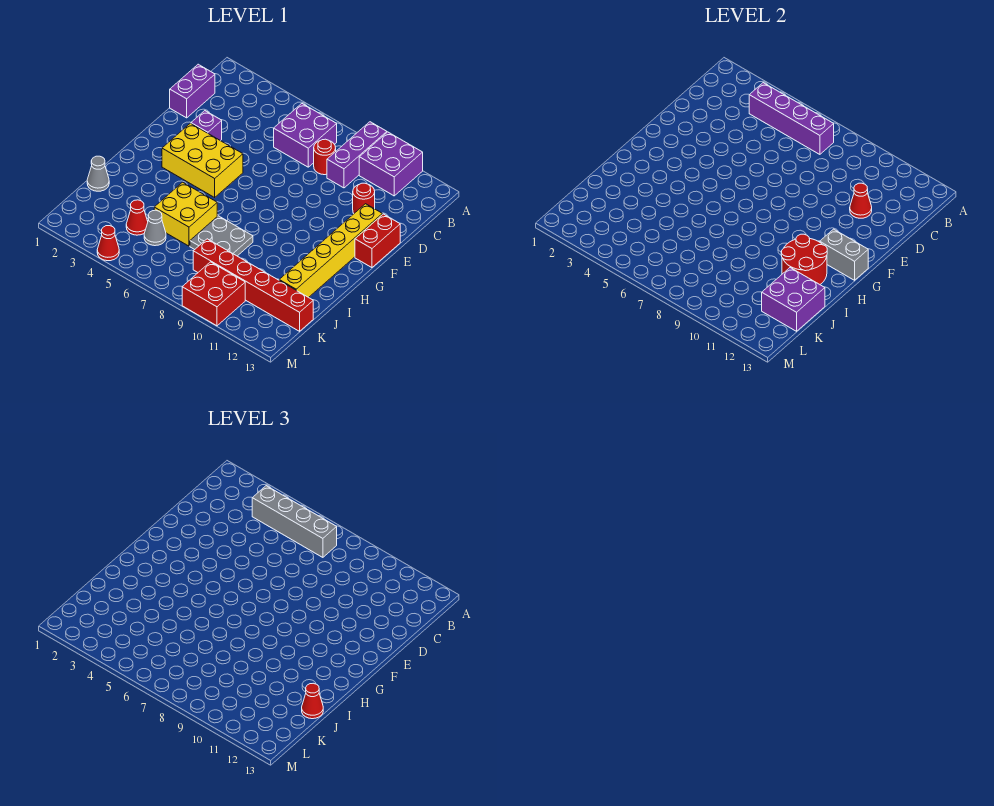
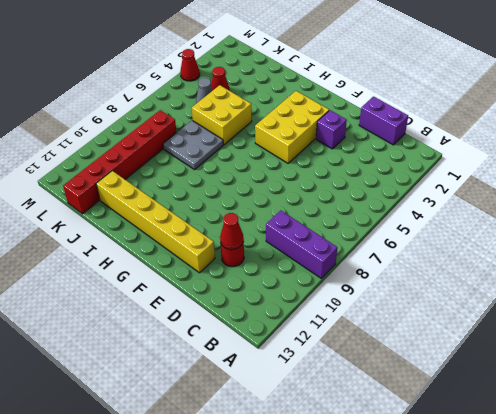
none -> purple brick A10:B11 level 1
none -> purple brick B6:C7 level 1
none -> red round brick C8 level 1

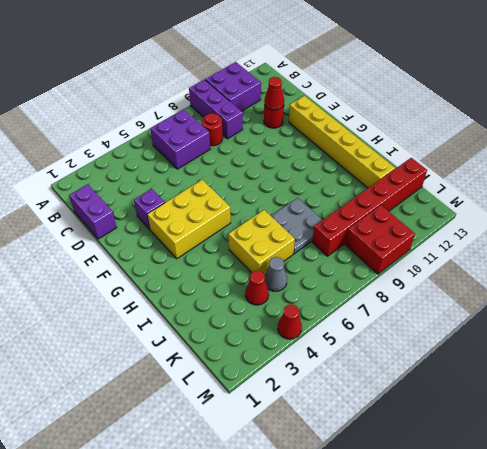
none -> red brick E13:F13 level 1
none -> grey cone J1 level 1
none -> purple brick B4:B7 level 2

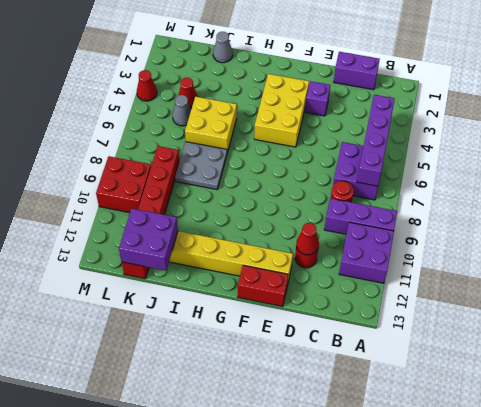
none -> grey brick G12:G13 level 2
none -> red round brick H11:I12 level 2
none -> grey brick B4:B7 level 3

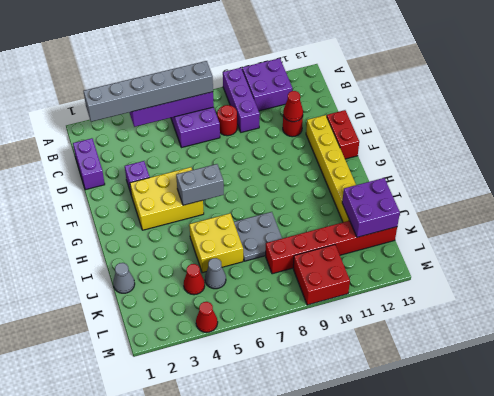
grey brick B2:B7 level 3 -> grey brick B4:B7 level 3
grey brick G5:G6 level 2 -> grey brick G12:G13 level 2
none -> red round brick H11:I12 level 2
none -> red cone J13 level 3

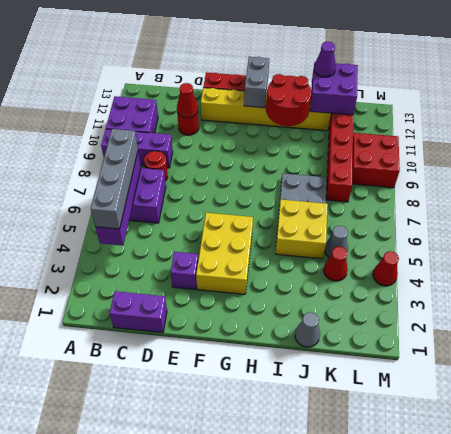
purple cone J13 level 3 -> red cone J13 level 3

